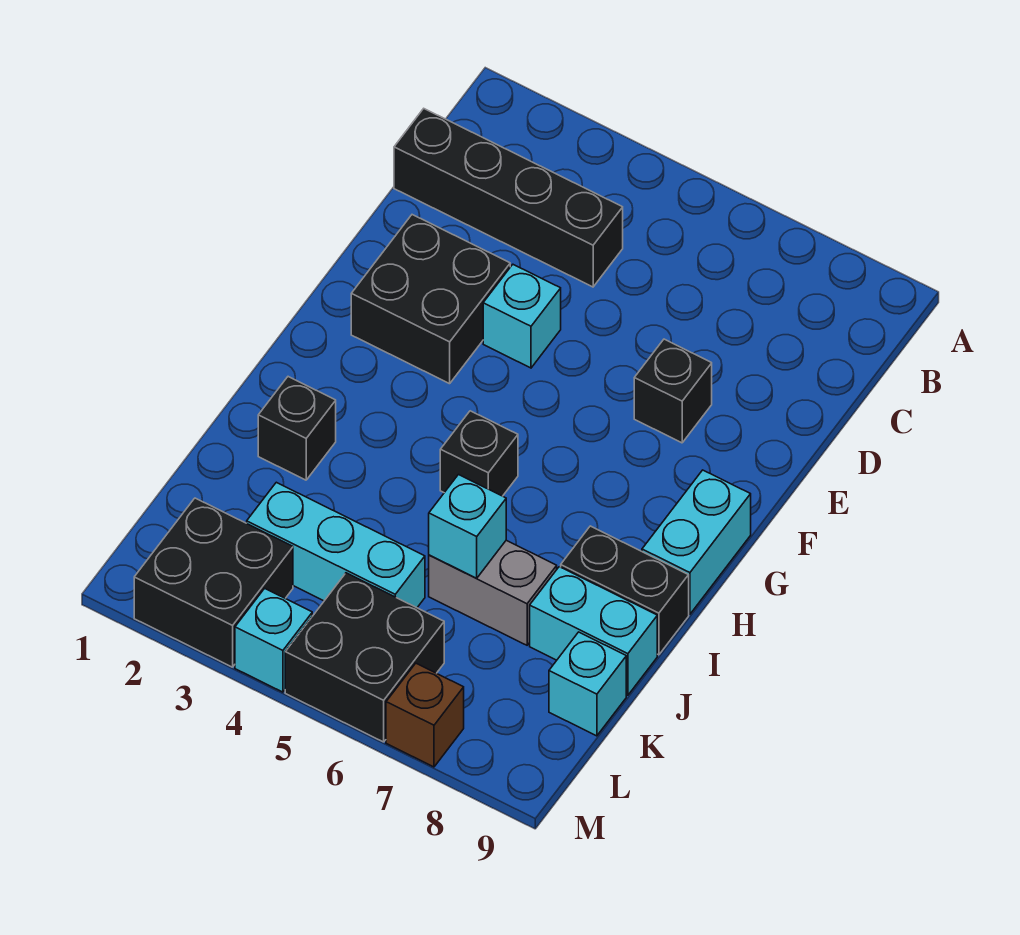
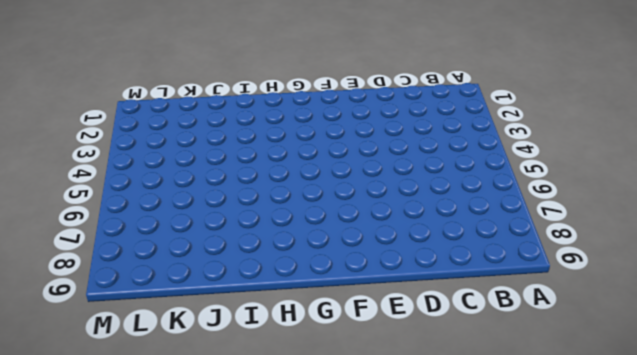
none -> black brick C1:C4 level 1
none -> black brick E2:F3 level 1
none -> cyan brick E4 level 1

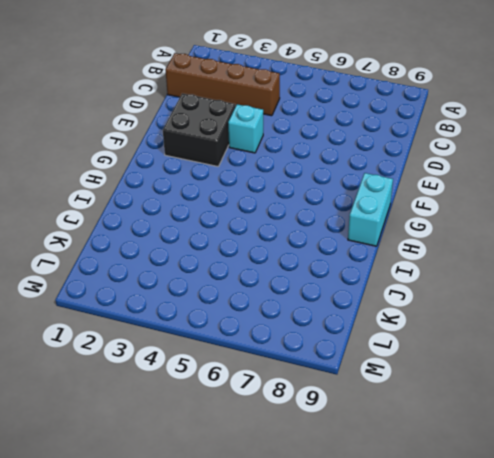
brown brick C1:C4 level 1 -> black brick C1:C4 level 1
none -> black brick E7 level 1
none -> black brick H5 level 1
none -> black brick I2 level 1

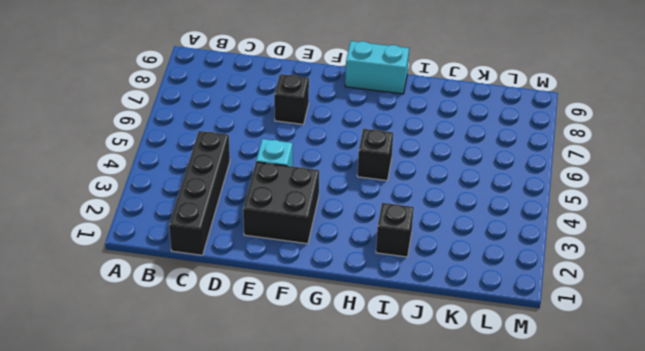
none -> black brick I8:I9 level 1
none -> grey brick J6:J7 level 1
none -> cyan brick J8:J9 level 1

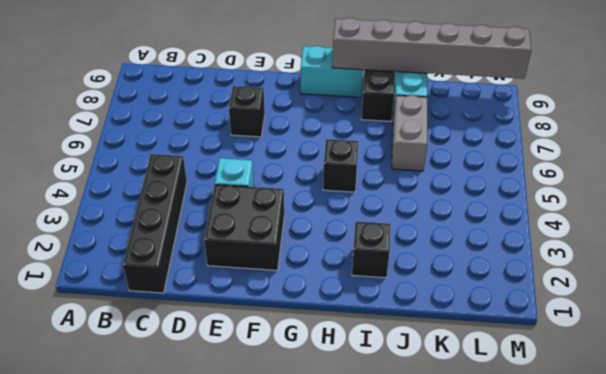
grey brick H9:M9 level 2 -> none
none -> cyan brick K3:K5 level 1
none -> cyan brick K9 level 1
none -> black brick L2:M3 level 1

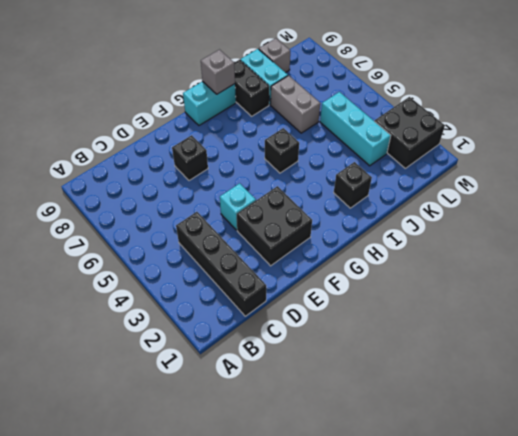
grey brick H9 level 2 -> none
grey brick K9 level 1 -> cyan brick K9 level 1
none -> black brick L5:M6 level 1
none -> cyan brick M4 level 1
none -> brown brick M7 level 1

